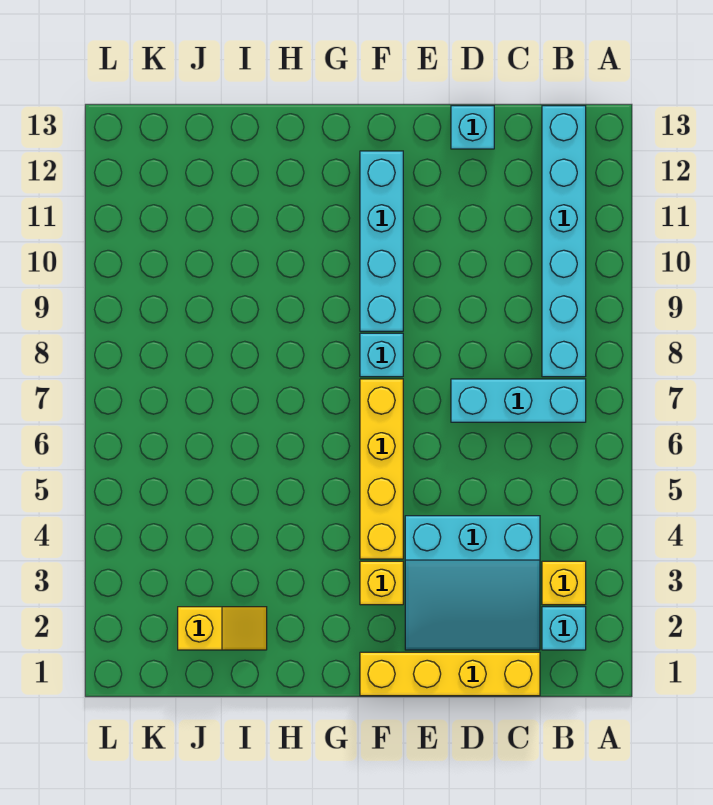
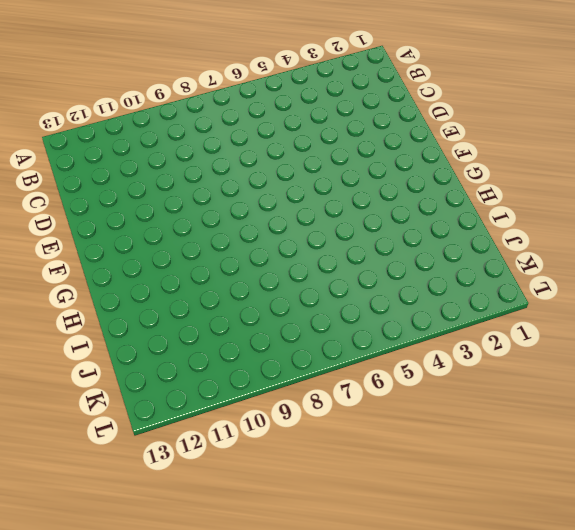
none -> cyan brick B2 level 1
none -> yellow brick B3 level 1
none -> cyan brick B7:D7 level 1

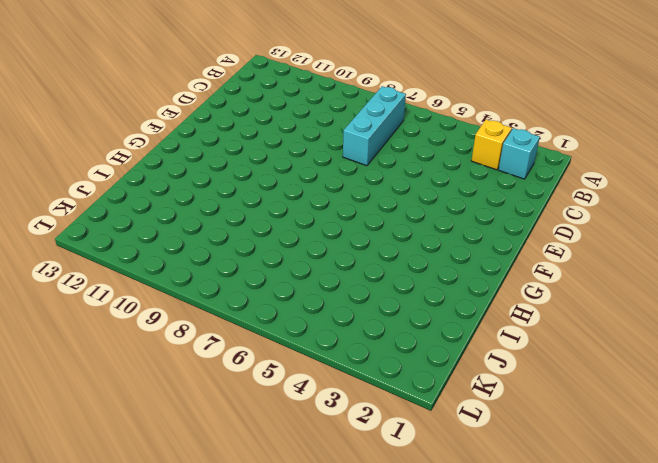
none -> cyan brick B8:B13 level 1
none -> yellow brick C1:F1 level 1
none -> cyan slope C2:E4 level 1 top 4

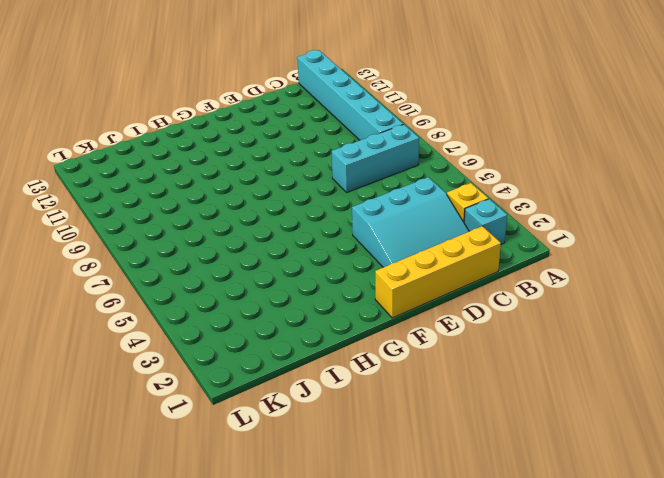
none -> cyan brick D13 level 1
none -> yellow brick F3 level 1
none -> yellow brick F4:F7 level 1

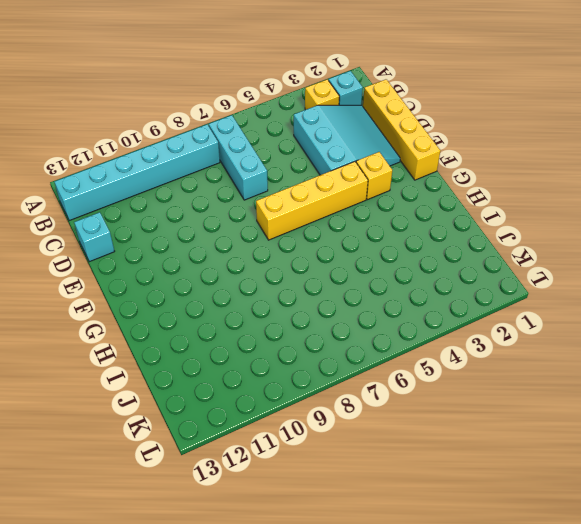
none -> cyan brick F8 level 1
none -> cyan brick F9:F12 level 1
none -> yellow slope I2:J2 level 1 top J

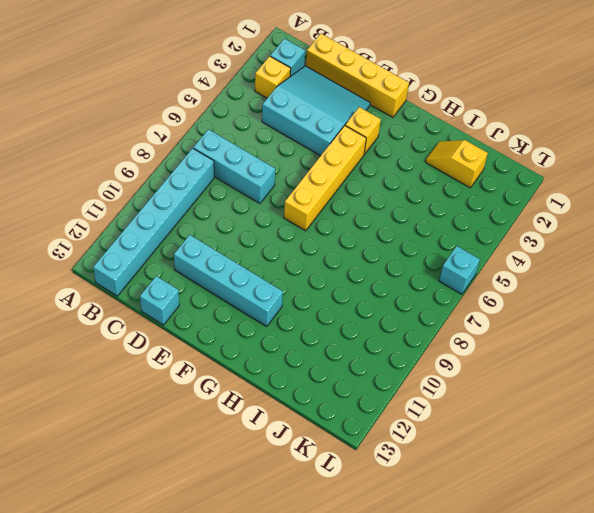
cyan brick D11:G11 level 1 -> cyan brick F9:F12 level 1
cyan brick L6 level 1 -> cyan brick F8 level 1

